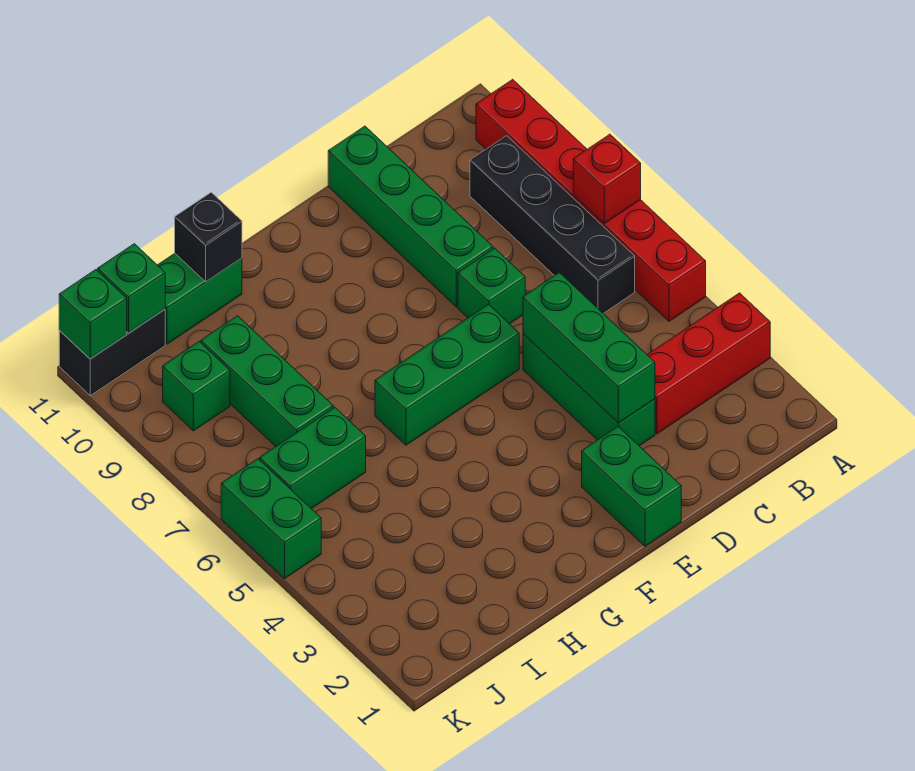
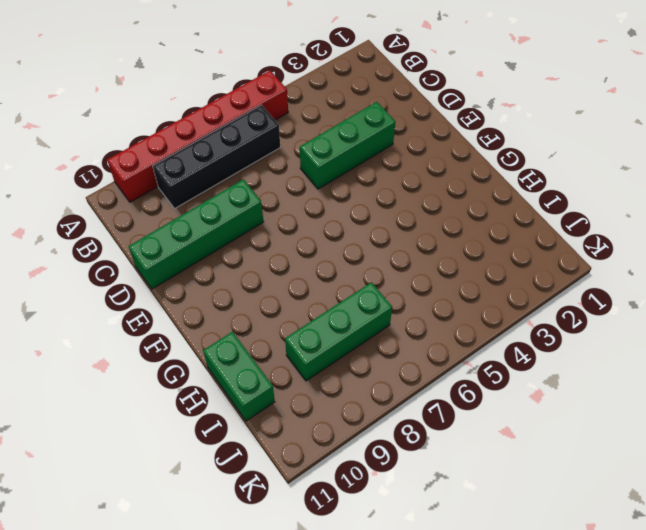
none -> red brick A3:C3 level 1
none -> green brick D7 level 1
none -> green brick E1:E2 level 1

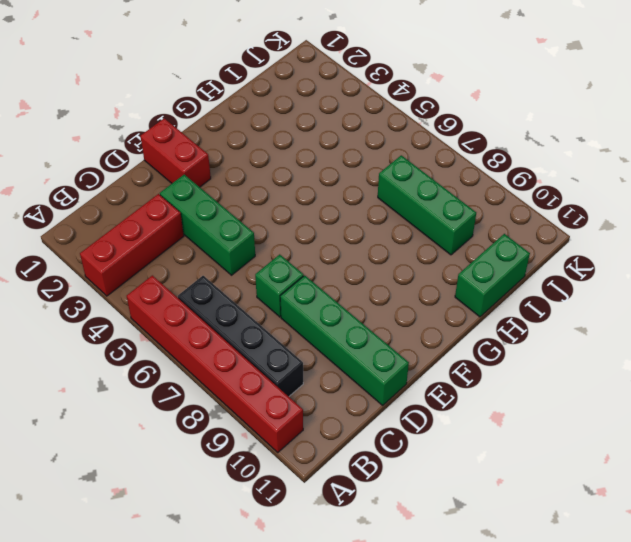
red brick E1:E2 level 1 -> green brick E1:E2 level 1
none -> green brick E6:G6 level 1
none -> green brick I6:J6 level 1
none -> green brick J9 level 1

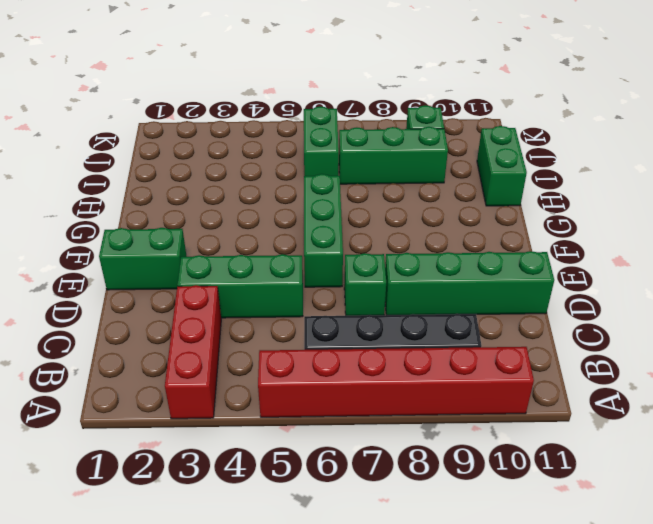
none -> black brick J11:K11 level 1
none -> green brick K5:K6 level 1
none -> red brick A7 level 2

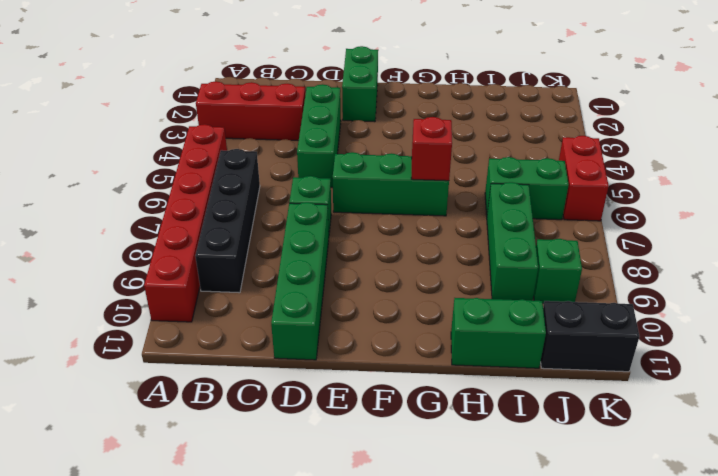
red brick G6 level 2 -> red brick A7 level 2
red brick K5:K6 level 1 -> green brick K5:K6 level 1
none -> green brick D3:D5 level 2
none -> black brick H11 level 2
none -> green brick J11 level 2

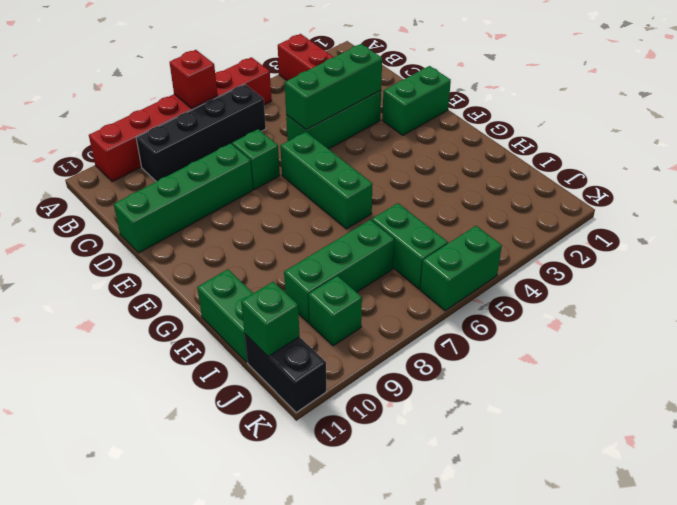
none -> black brick H11 level 2
none -> green brick K11 level 2

